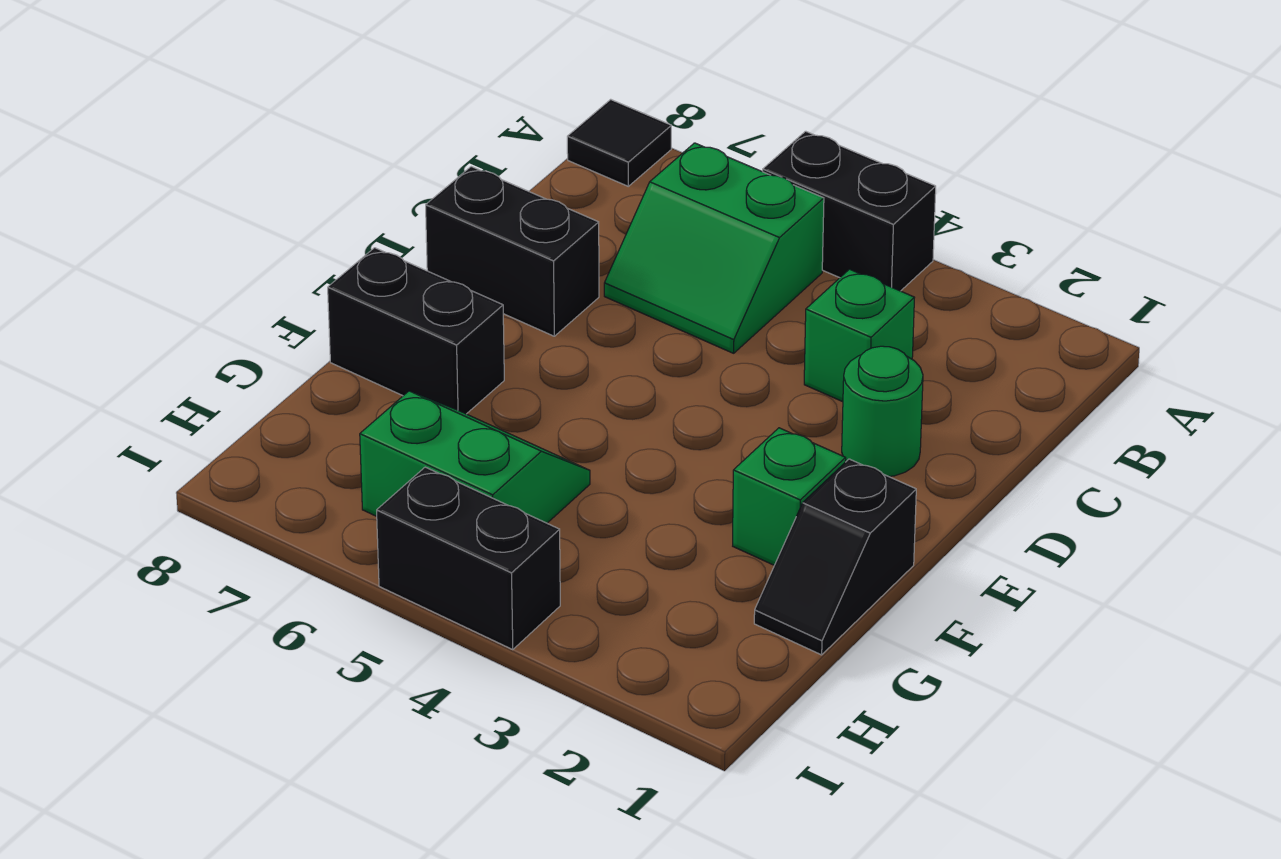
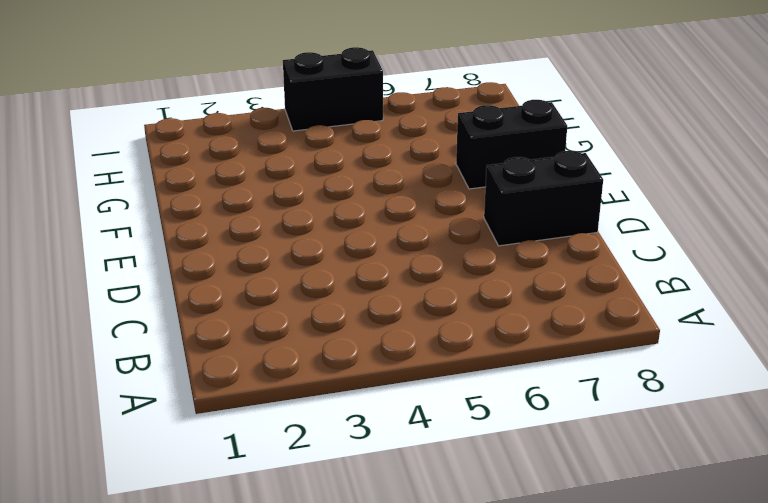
none -> black brick A4:A5 level 1
none -> black tile A8 level 1

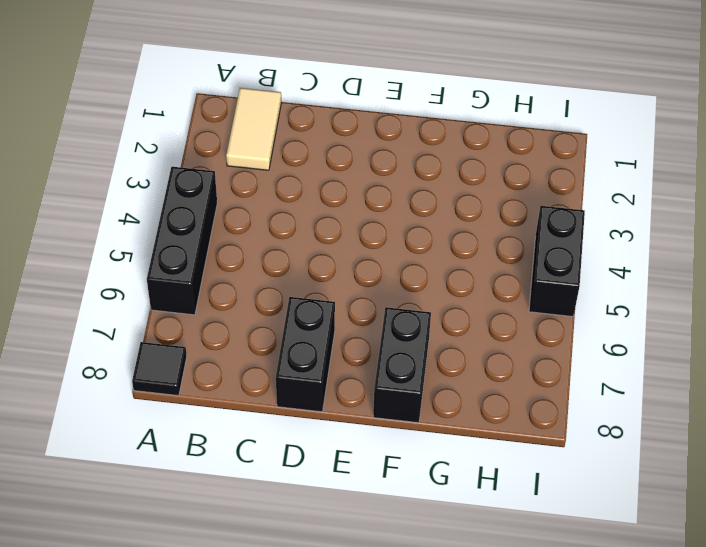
black brick A4:A6 level 1 -> black brick A4:A5 level 1
tan tile B1:B2 level 1 -> none
none -> green slope B5:C6 level 1 top B
none -> green brick C3 level 1

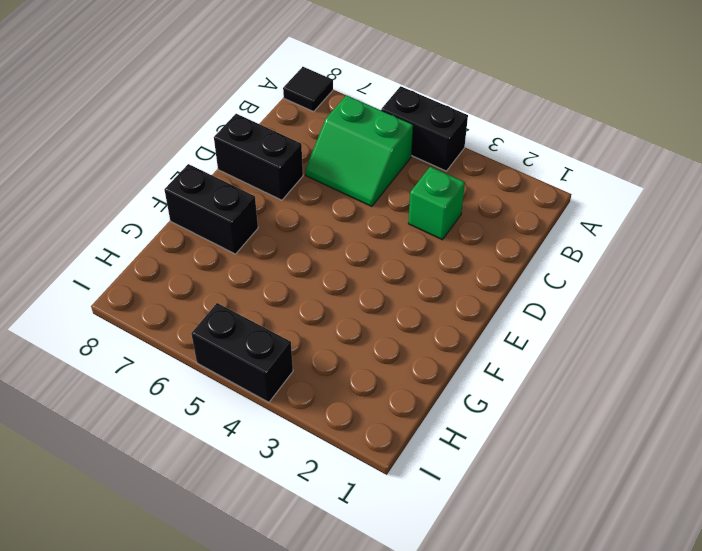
none -> green round brick D2 level 1
none -> black slope F1:G1 level 1 top F

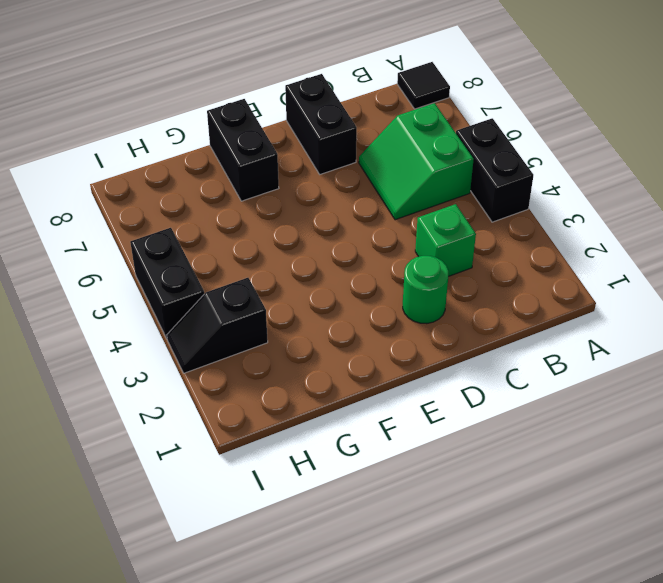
black slope H3:I3 level 1 top H -> black slope F1:G1 level 1 top F
none -> green brick F2 level 1
none -> green slope G5:H6 level 1 top H

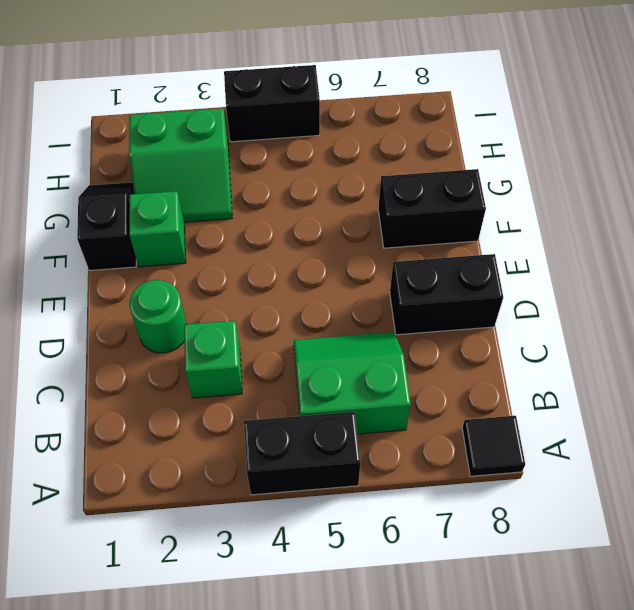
green slope G2:H3 level 1 top H -> green slope G5:H6 level 1 top H

